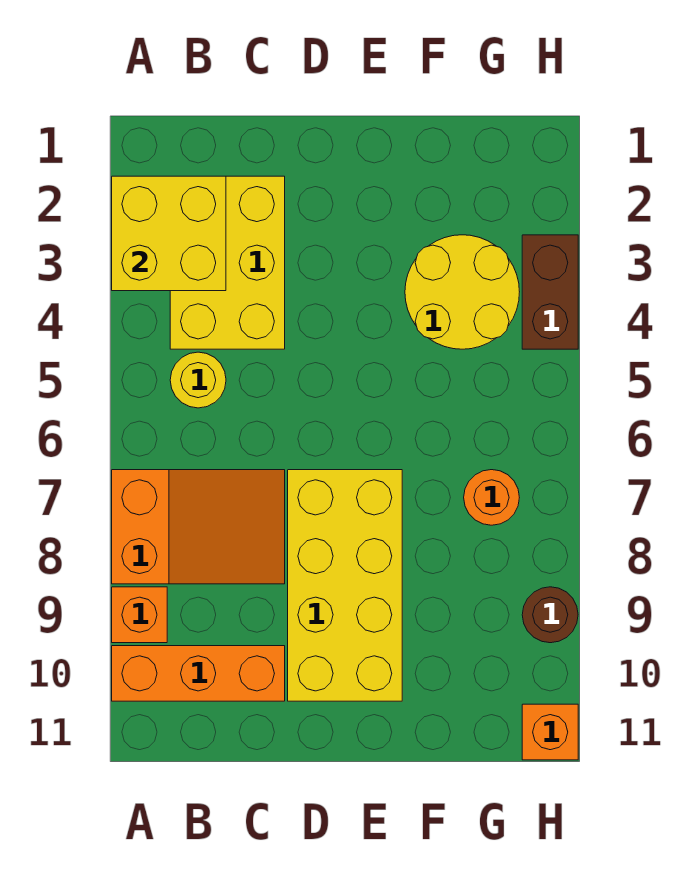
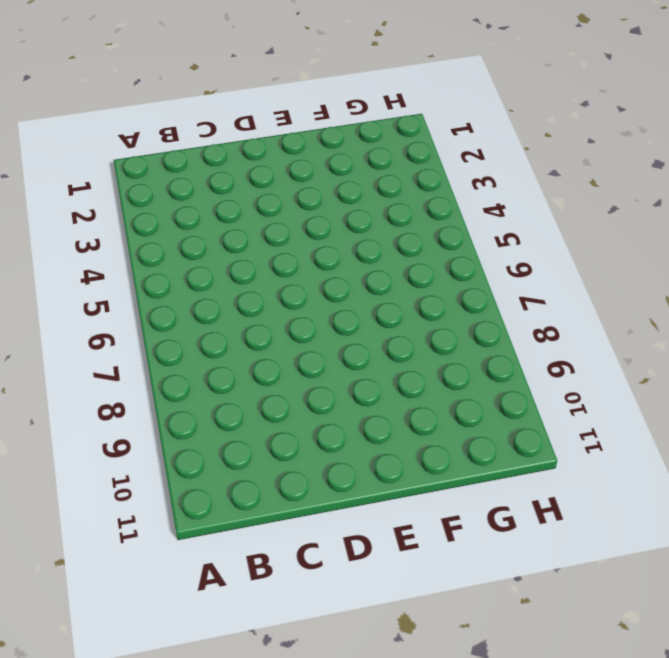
none -> orange slope A7:C8 level 1 top A
none -> orange brick A9 level 1
none -> orange brick A10:C10 level 1

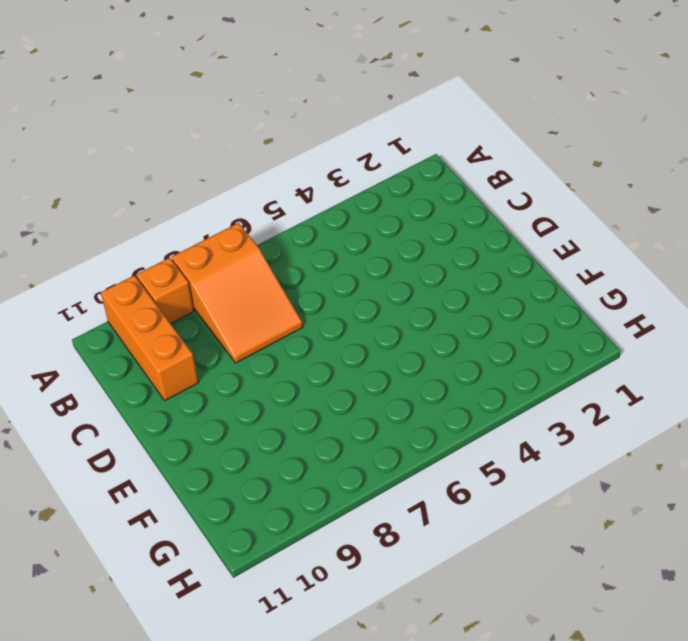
none -> yellow brick B2:C4 level 1
none -> yellow round brick B5 level 1
none -> yellow brick D7:E10 level 1

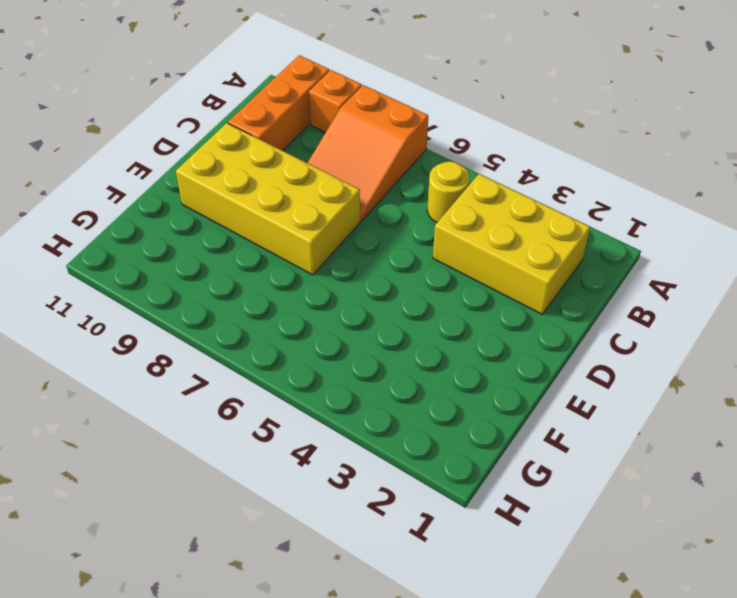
none -> yellow round brick F3:G4 level 1
none -> orange round brick G7 level 1
none -> brown brick H3:H4 level 1

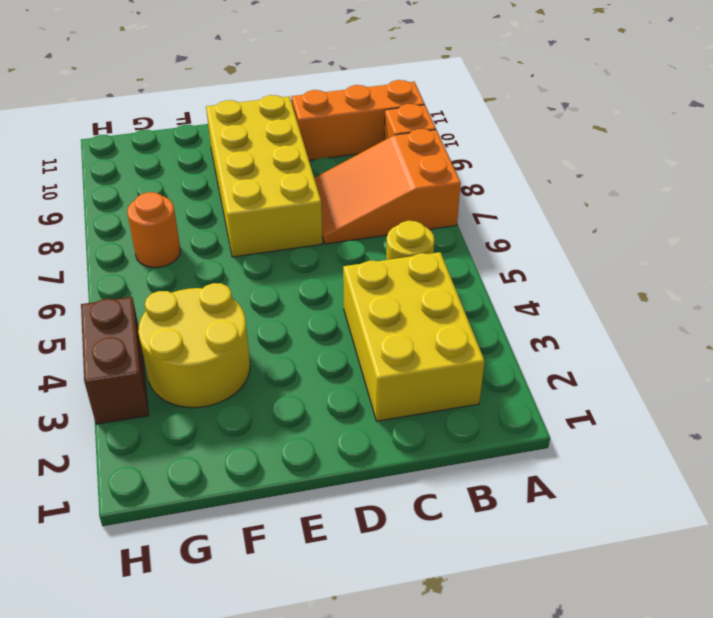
none -> brown round brick H9 level 1
none -> orange brick H11 level 1
none -> yellow brick A2:B3 level 2

